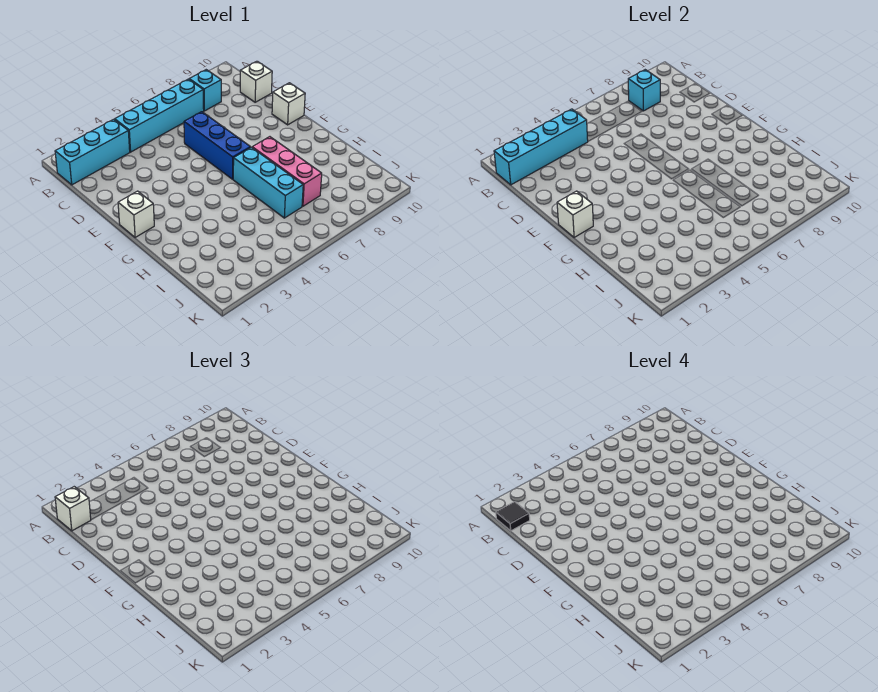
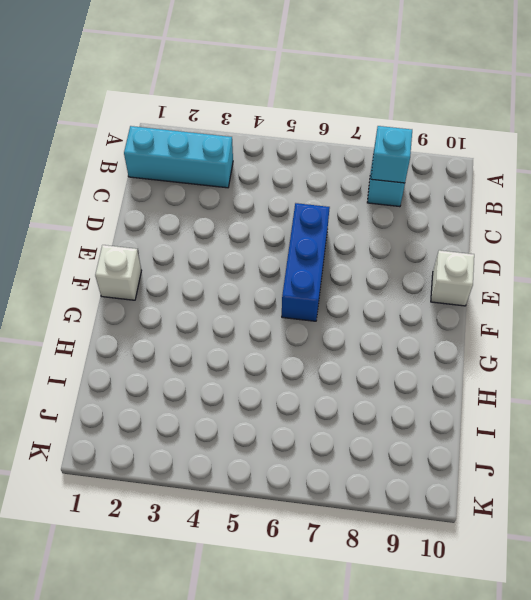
none -> cyan brick B4:B7 level 1
none -> white brick C10 level 1
none -> cyan brick G6:I6 level 1

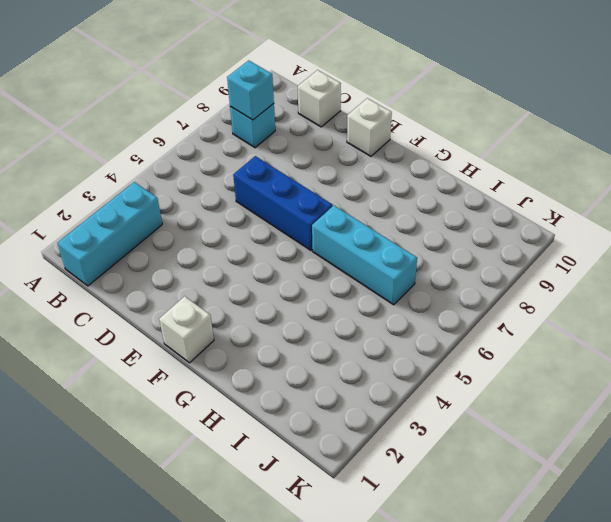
none -> cyan brick B4:B7 level 1
none -> pink brick G7:I7 level 1
none -> cyan brick B1:B4 level 2

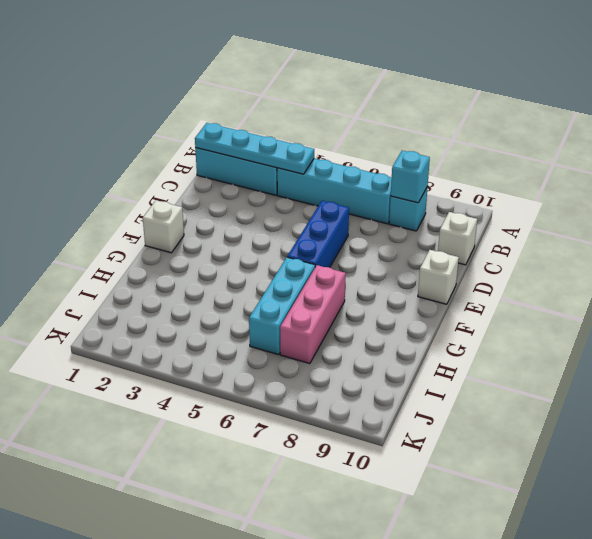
cyan plate B1:B4 level 2 -> cyan brick B1:B4 level 2
none -> white brick F1 level 2
none -> white brick B1 level 3
none -> black tile B1 level 4

